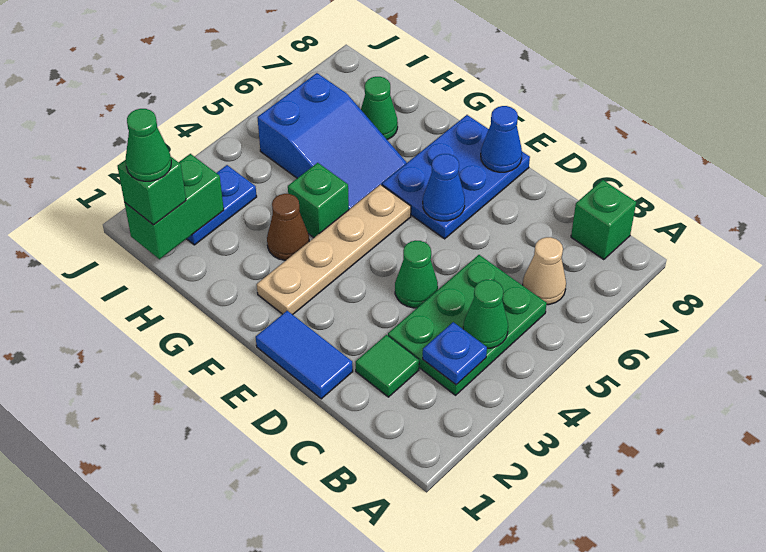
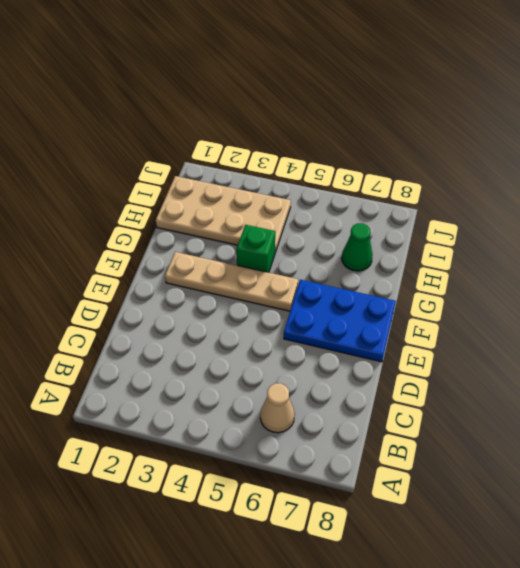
tan plate H1:I4 level 1 -> blue plate I2:I3 level 1
none -> green plate B3:C5 level 1
none -> green brick B8 level 1
none -> green tile C2 level 1

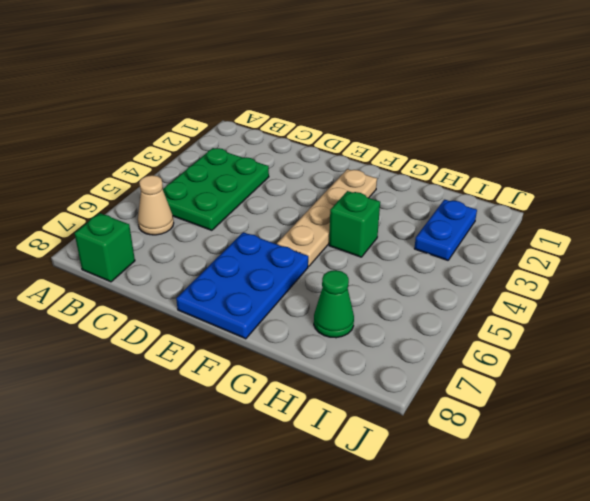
none -> green tile C2 level 1
none -> blue tile D1:E1 level 1
none -> green cone D4 level 1

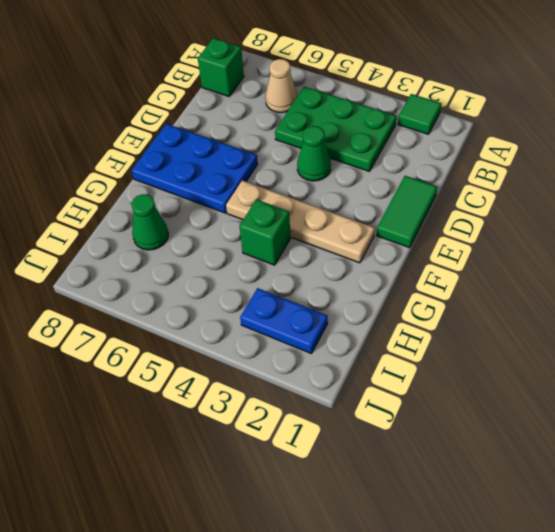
green tile A2 level 1 -> green tile C2 level 1
green tile D1:E1 level 1 -> blue tile D1:E1 level 1
none -> brown cone G3 level 1
none -> blue slope G5:I6 level 1 top I
none -> blue plate B3 level 2

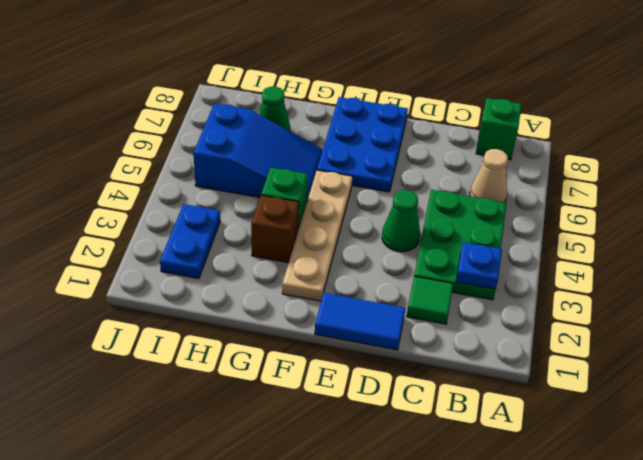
brown brick G3 level 1 -> brown cone G3 level 1
none -> green cone B4 level 2
none -> blue cone E6 level 2
none -> blue cone E8 level 2

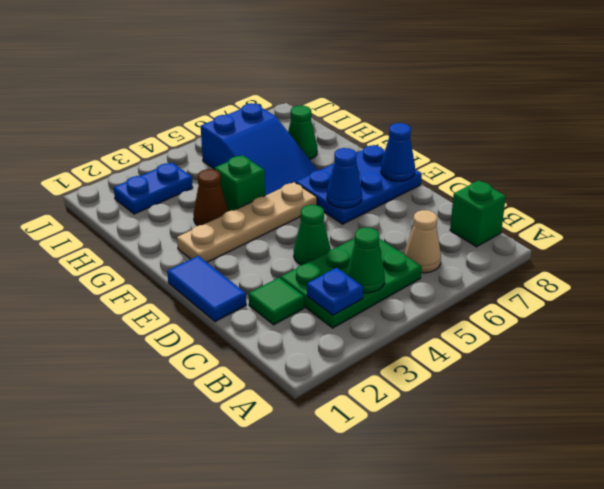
none -> green brick I1:I2 level 2
none -> green brick I1 level 3
none -> green cone I1 level 4

